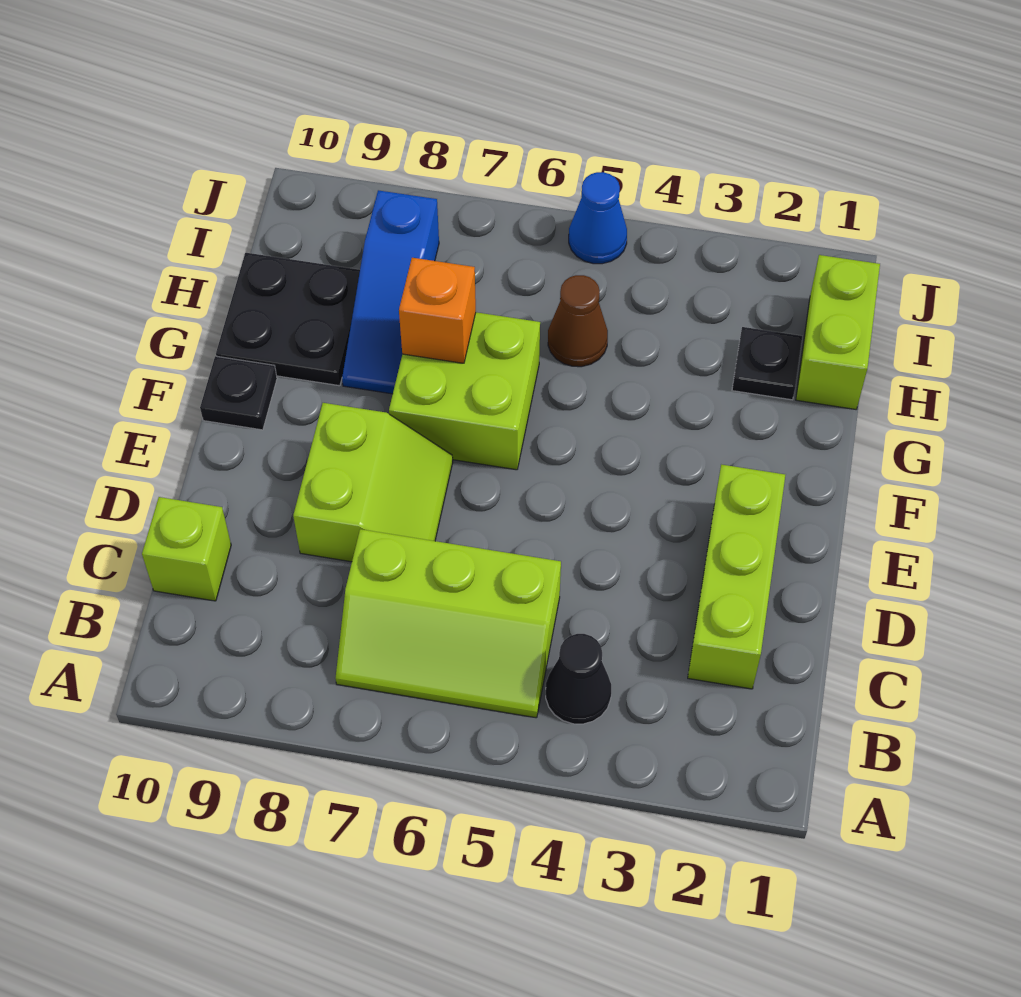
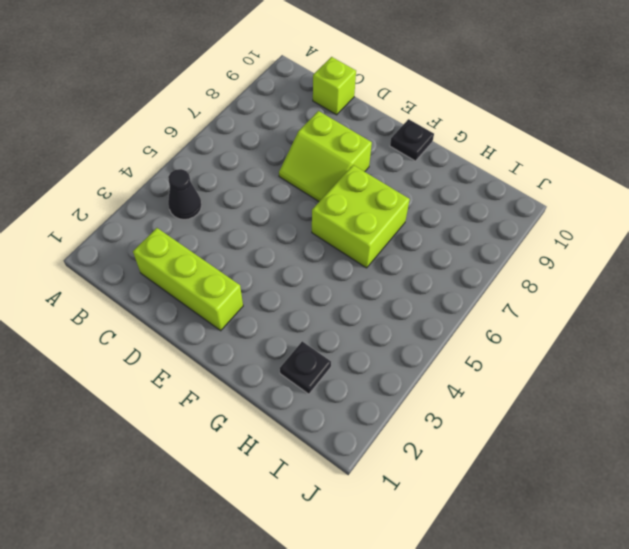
none -> lime slope B5:C7 level 1 top C
none -> blue slope G8:I8 level 1 top I
none -> black plate G9:H10 level 1

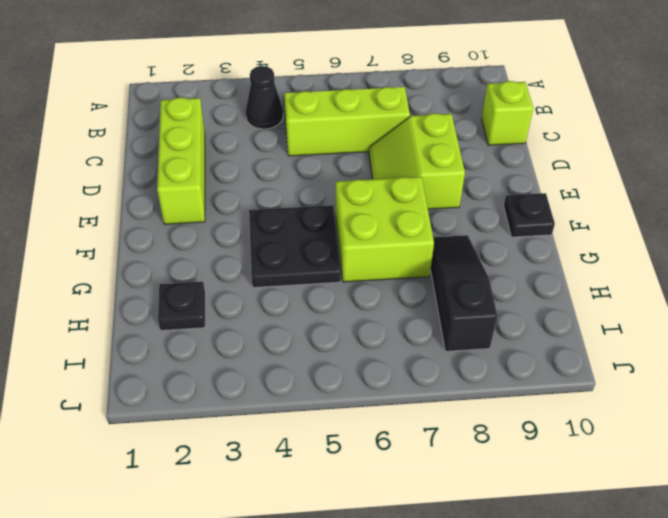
black plate F4:G5 level 1 -> black plate G9:H10 level 1
black slope G8:I8 level 1 top I -> blue slope G8:I8 level 1 top I
none -> lime brick H1:I1 level 1
none -> brown cone H5 level 1
none -> blue cone J5 level 1

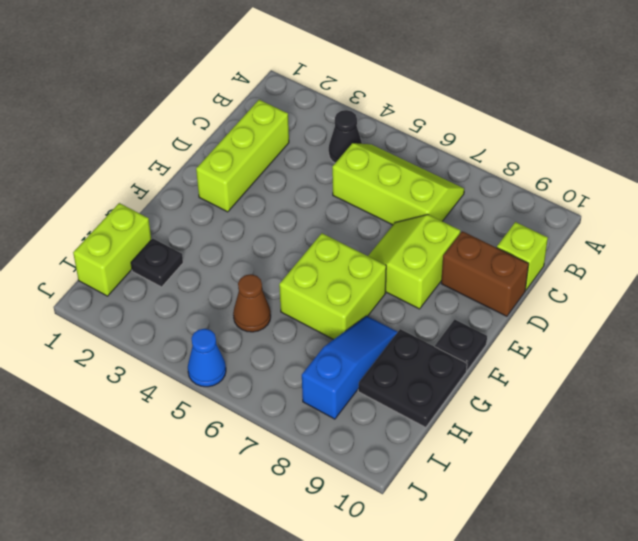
brown brick D9:D10 level 1 -> none
none -> orange brick G7 level 2

